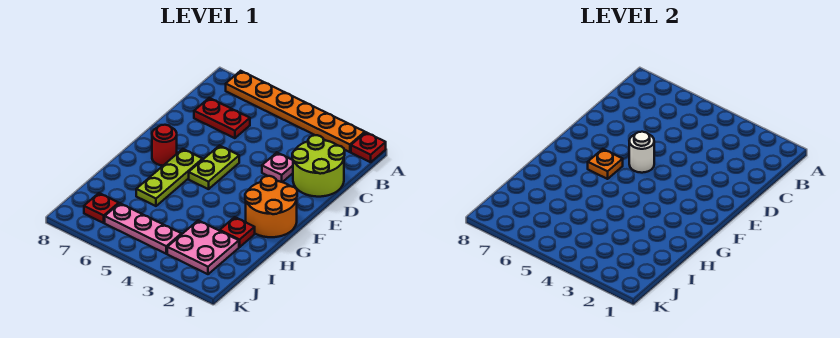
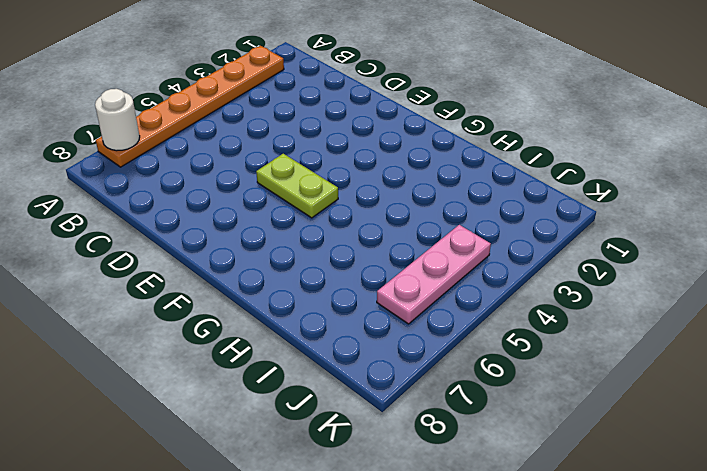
white round brick A7 level 2 -> white round brick E5 level 2
none -> red plate A1 level 1
none -> lime round brick C1:D2 level 1
none -> red plate C6:C7 level 1

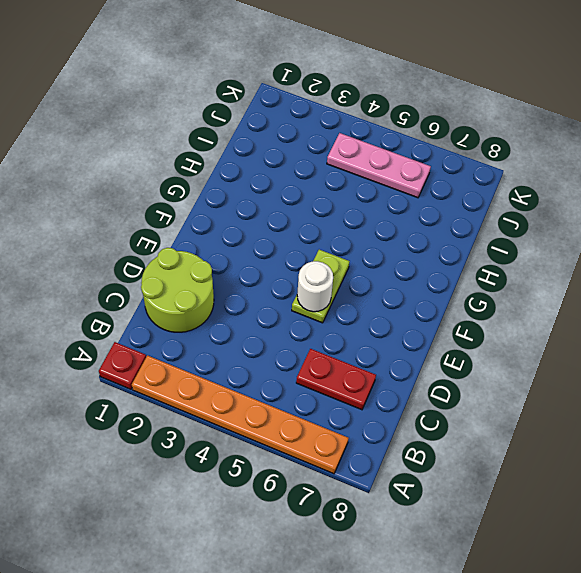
none -> pink plate D3 level 1
none -> orange round brick F1:G2 level 1
none -> lime plate F6:H6 level 1

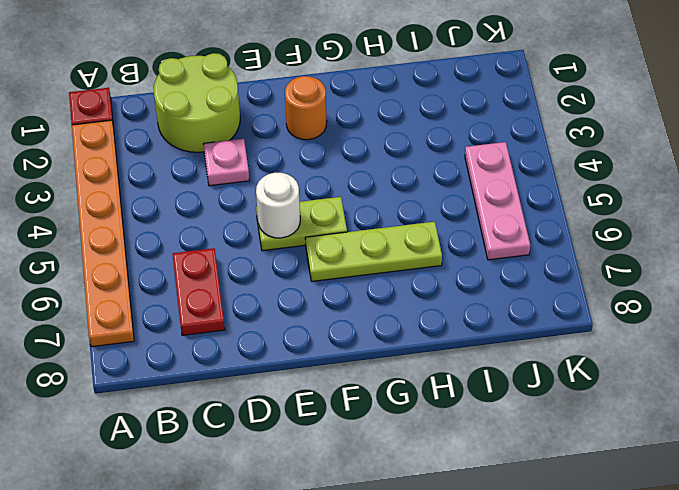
orange round brick F2 level 1 -> orange round brick F1:G2 level 1
none -> red round brick F7 level 1
none -> red plate H2 level 1
none -> pink plate I2:J3 level 1

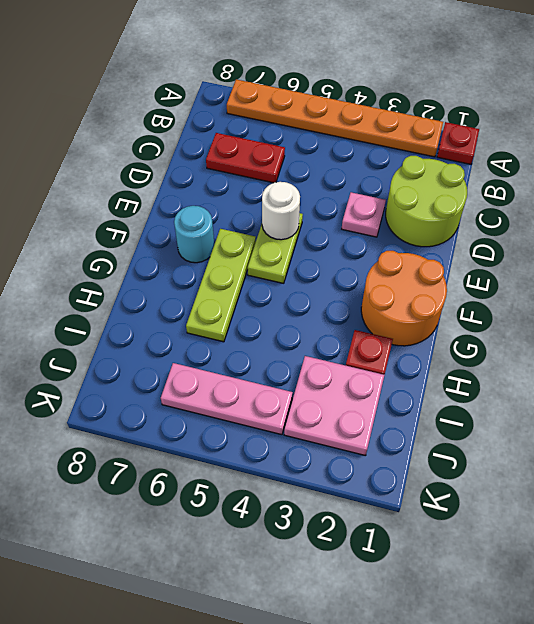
cyan round brick F7 level 1 -> red round brick F7 level 1
none -> red plate J7 level 1
none -> orange plate F6 level 2

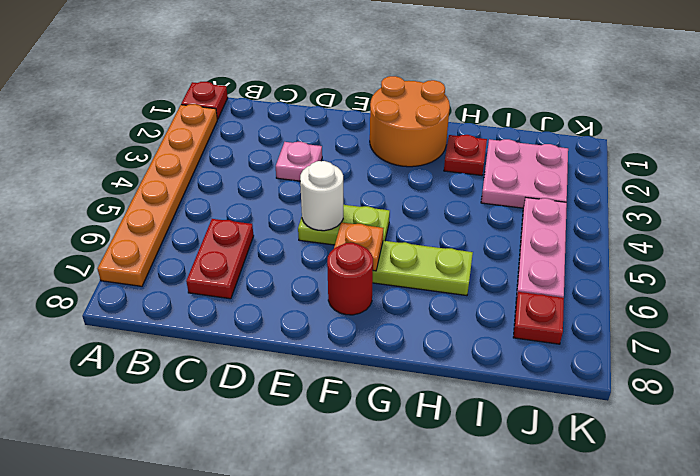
none -> lime round brick C1:D2 level 1

